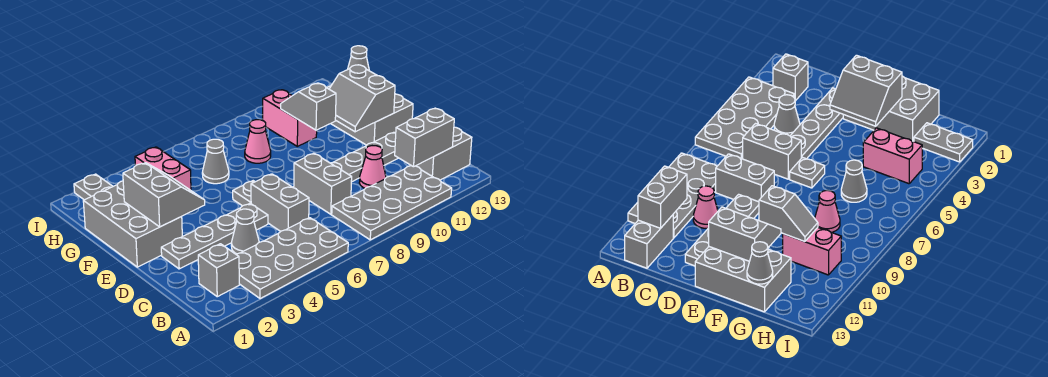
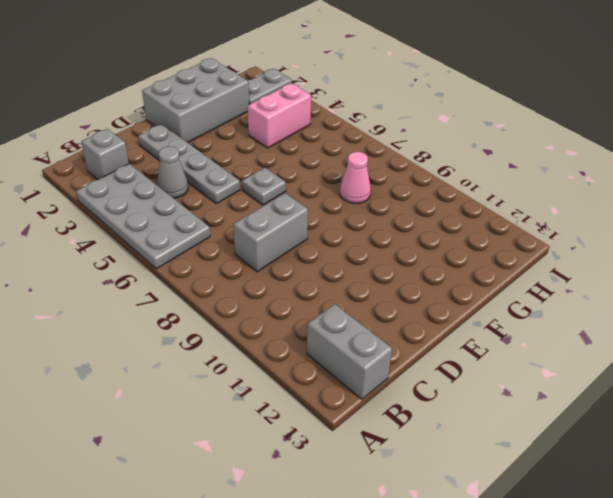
none -> grey plate A8:B11 level 1
none -> grey brick C6:D6 level 1
none -> pink cone C10 level 1

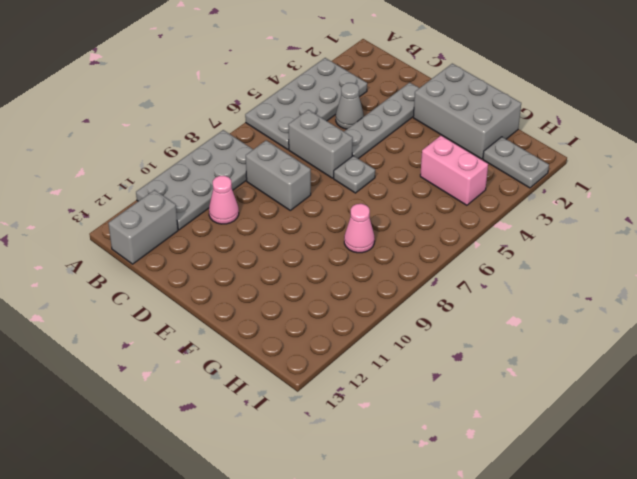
none -> grey brick B2 level 1
none -> grey plate D9:D12 level 1
none -> grey brick E12:G13 level 1

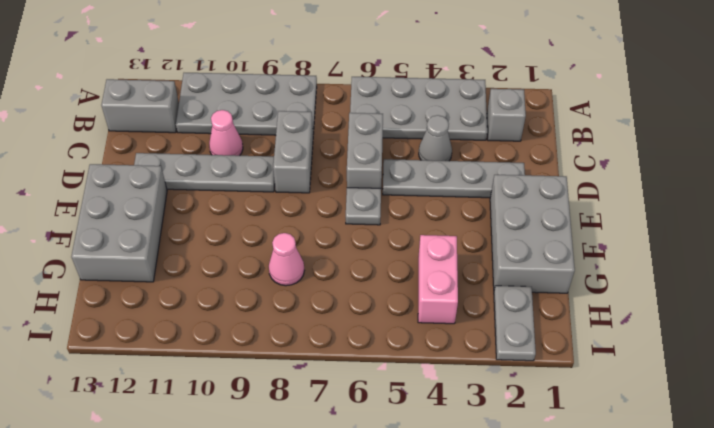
none -> grey cone G6 level 1
none -> pink brick G10:H10 level 1
none -> grey brick B11:B12 level 2

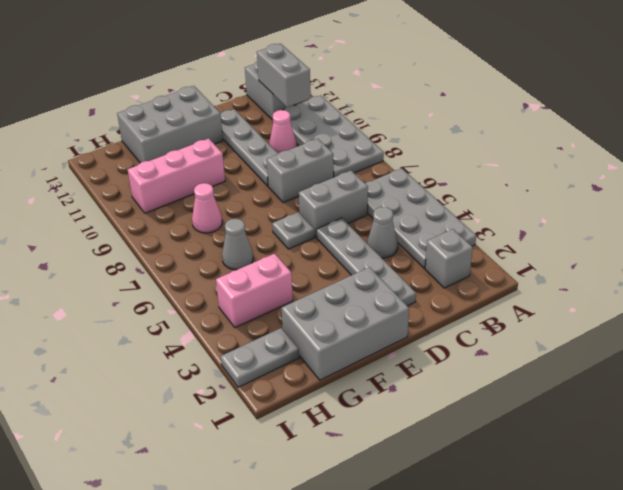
pink brick F10:H10 level 1 -> pink brick G10:H10 level 1
none -> grey slope E2:F3 level 2 top 2
none -> grey slope E11:F12 level 2 top 12
none -> grey slope F10:G10 level 2 top F

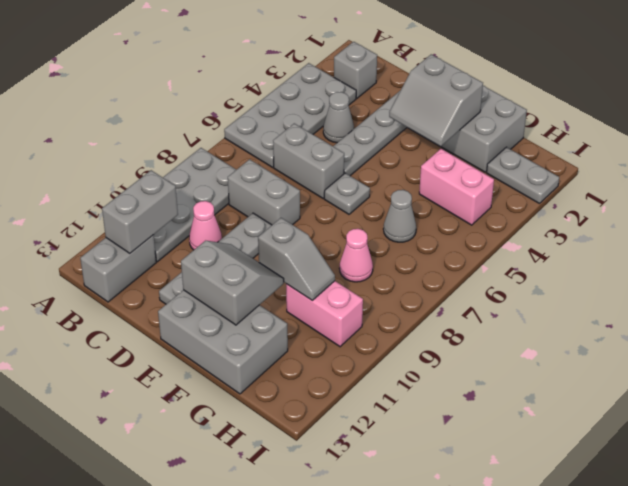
none -> grey cone G13 level 2

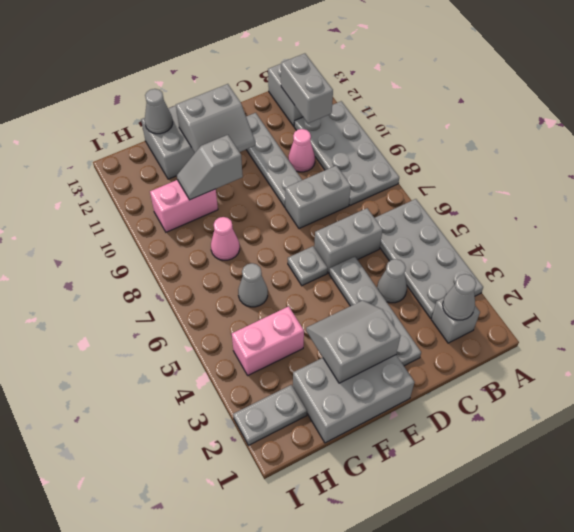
grey cone B2 level 2 -> none

